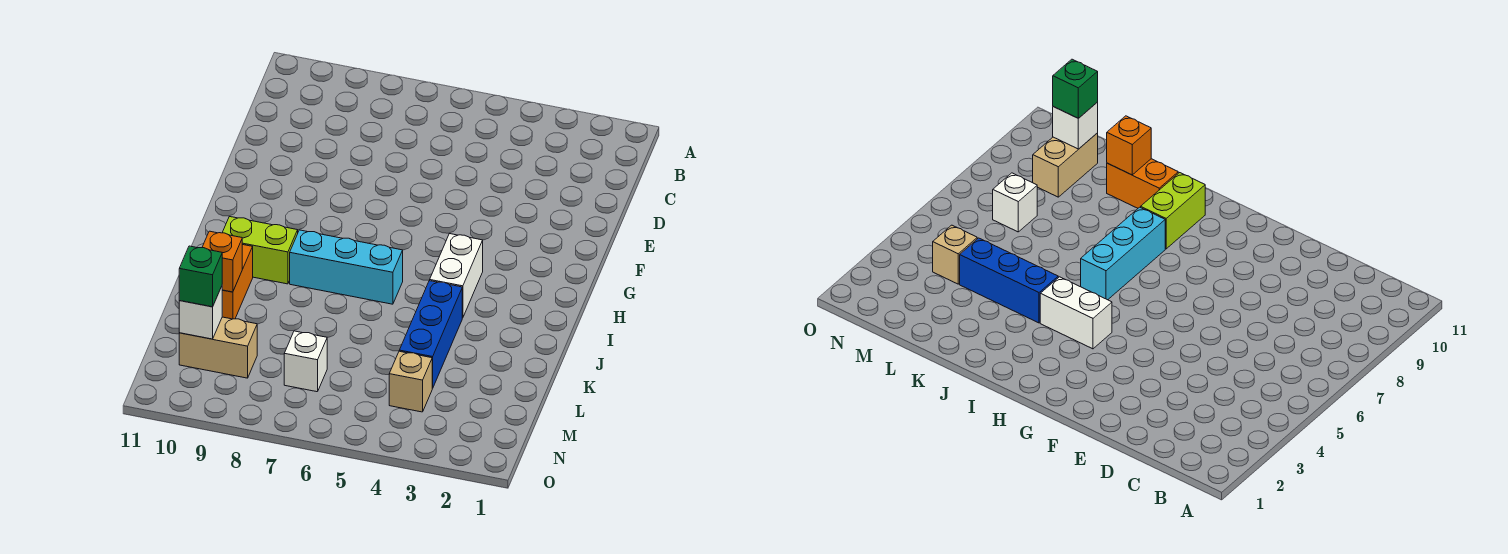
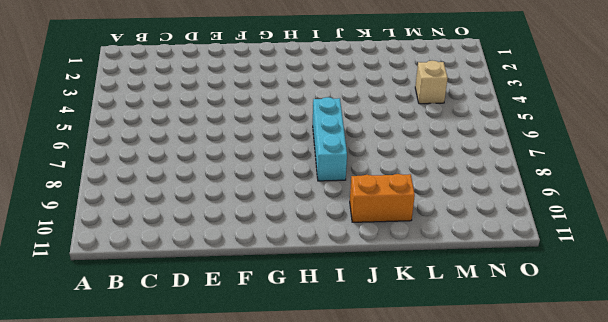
none -> white brick H4:I4 level 1
none -> lime brick I9:I10 level 1

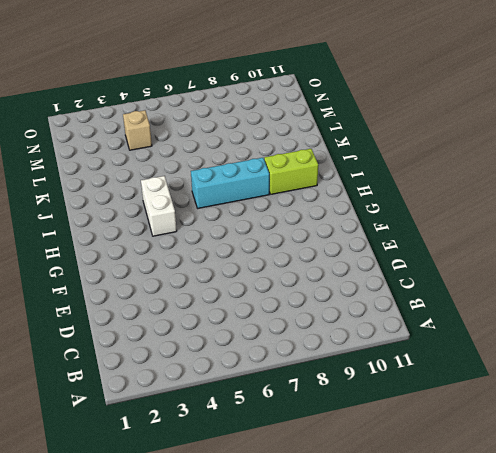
none -> blue brick J4:L4 level 1
none -> orange brick J10:K10 level 1

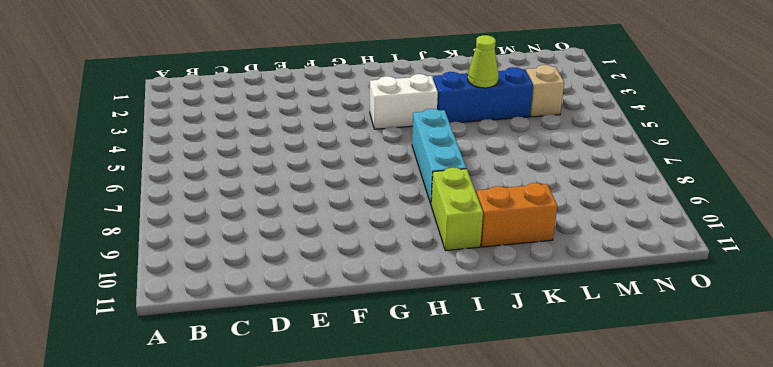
lime cone K4 level 2 -> none
none -> white brick M7 level 1
none -> tan brick M9:M10 level 1

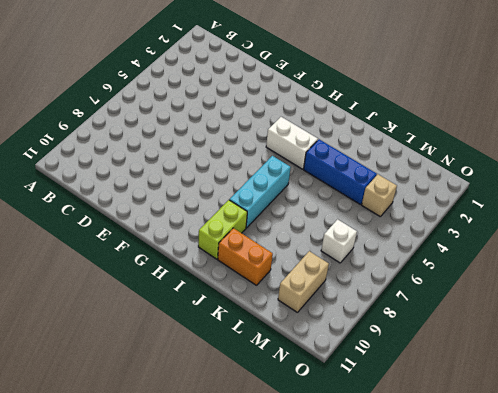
none -> orange brick K10 level 2
none -> white brick M10 level 2

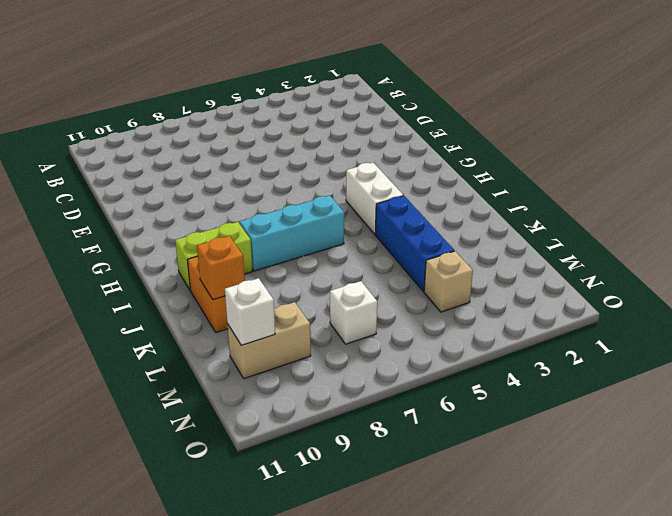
none -> green brick M10 level 3

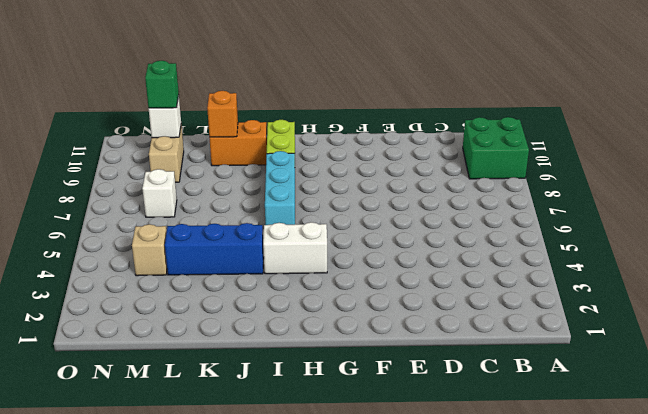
green brick A9:B10 level 1 -> none

